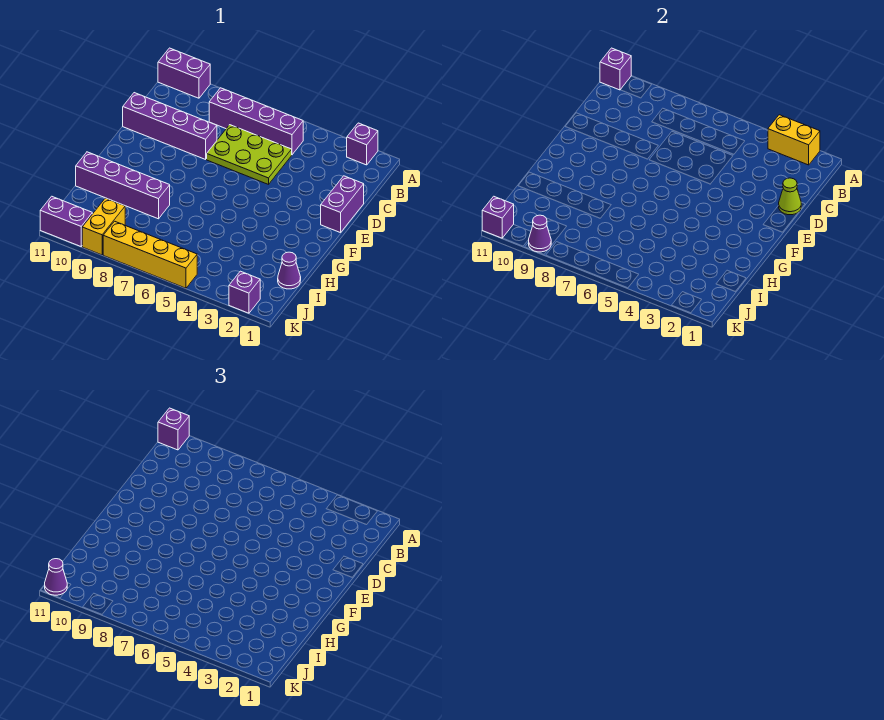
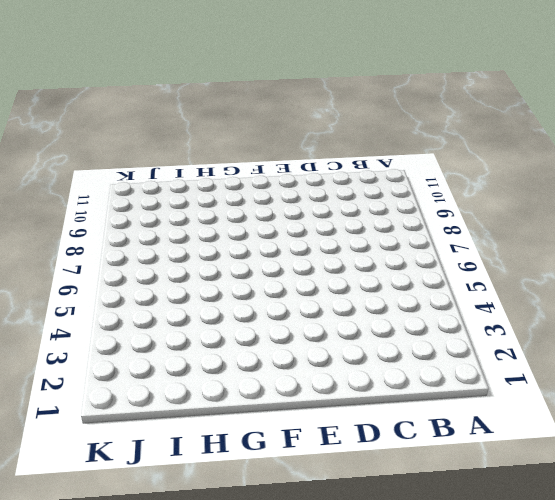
none -> purple brick A2 level 1
none -> purple brick A10:A11 level 1
none -> purple brick B5:B8 level 1

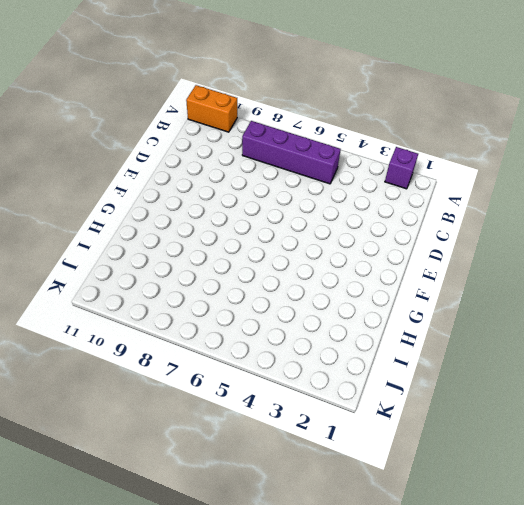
orange brick A10:A11 level 1 -> purple brick A10:A11 level 1
none -> lime plate C5:D7 level 1
none -> purple brick D1:E1 level 1
none -> purple brick D8:D11 level 1

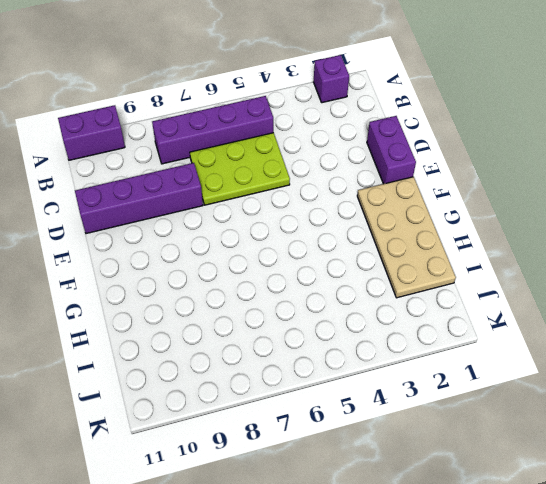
tan plate F1:I2 level 1 -> purple cone I1 level 1
none -> purple brick H8:H11 level 1
none -> yellow brick J9:K9 level 1
none -> purple brick K2 level 1

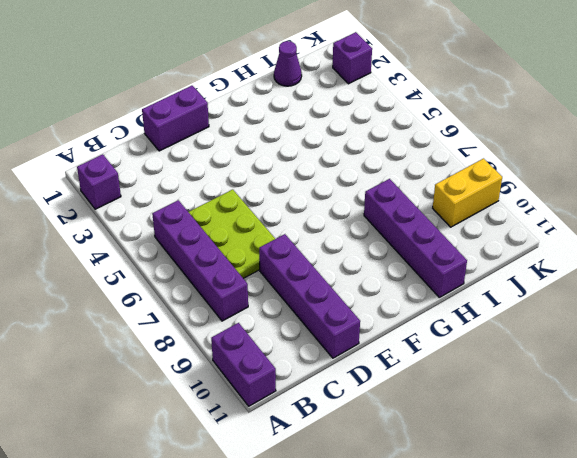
none -> yellow brick K5:K8 level 1
none -> purple brick K10:K11 level 1
none -> yellow brick A2:A3 level 2

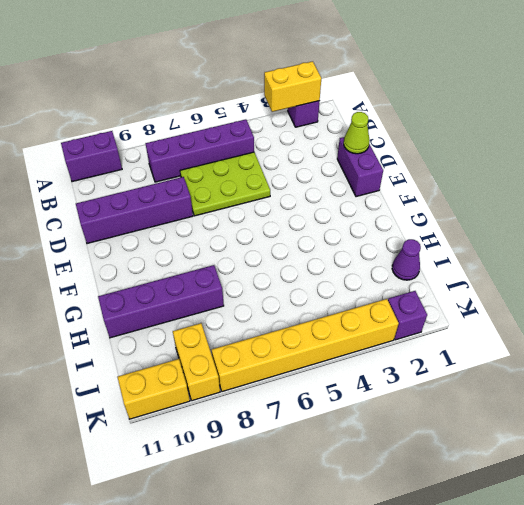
yellow brick K3:K8 level 1 -> yellow brick K5:K8 level 1
yellow brick K10:K11 level 1 -> purple brick K10:K11 level 1
none -> purple brick A11 level 2
none -> purple cone K9 level 2
none -> purple brick K11 level 2

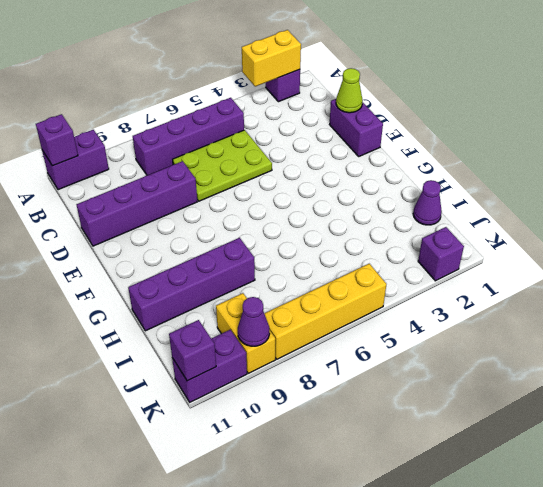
none -> purple brick A11 level 3
none -> purple cone K11 level 3

